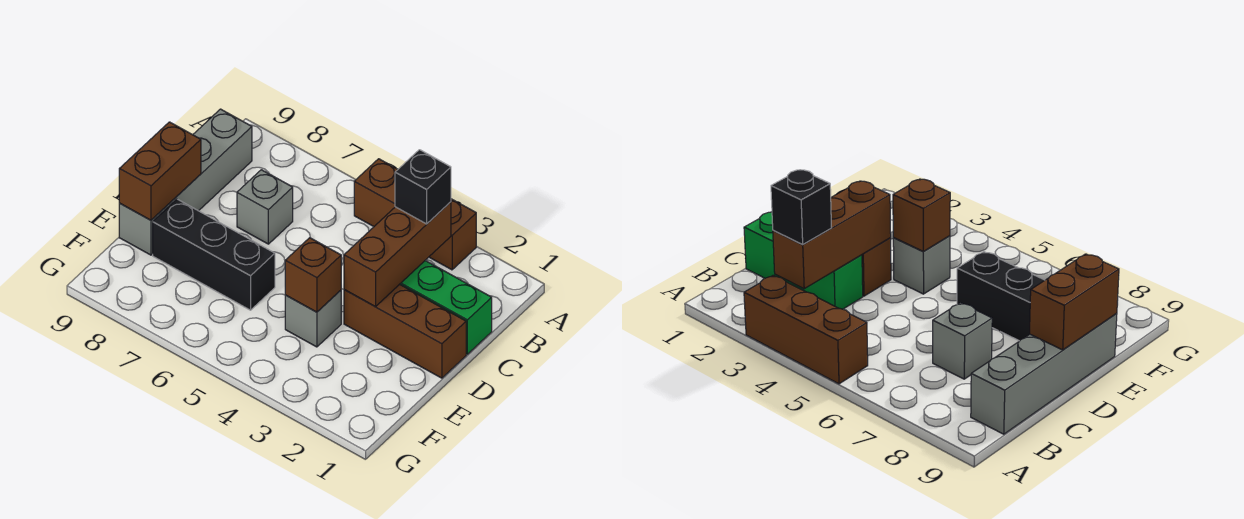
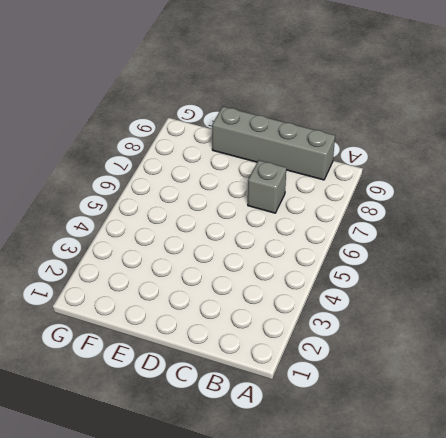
none -> brown brick A3:A5 level 1
none -> green brick C1:C3 level 1

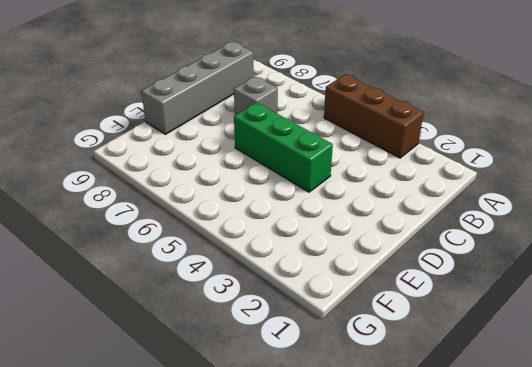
green brick D4:D6 level 1 -> green brick C1:C3 level 1
none -> brown brick D1:D3 level 1
none -> grey brick E4 level 1

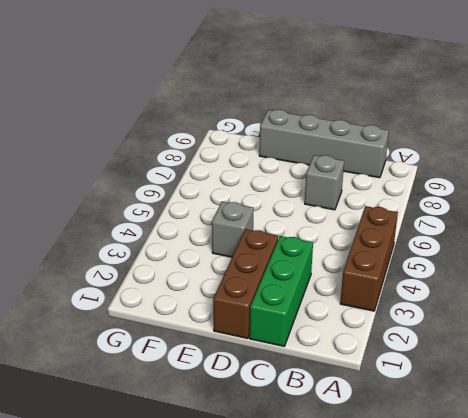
none -> black brick E6:E8 level 1
none -> brown brick B3:D3 level 2

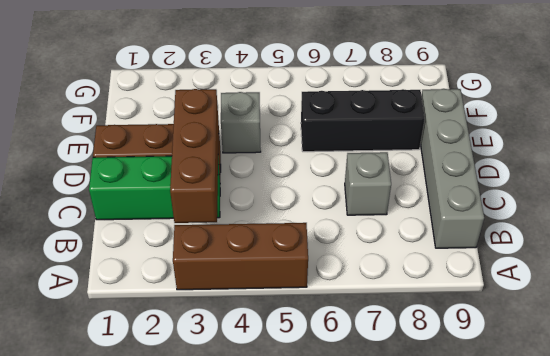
none -> brown brick D9:E9 level 2
none -> brown brick E4 level 2

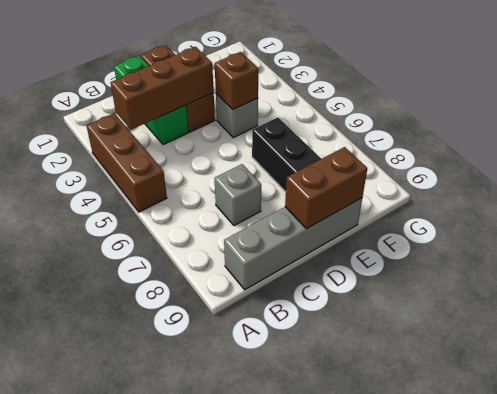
none -> black brick B3 level 3

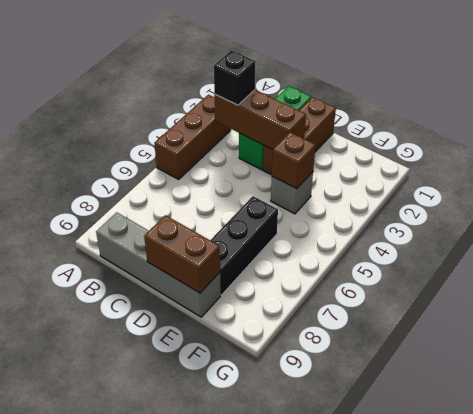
none -> grey brick C7 level 1

